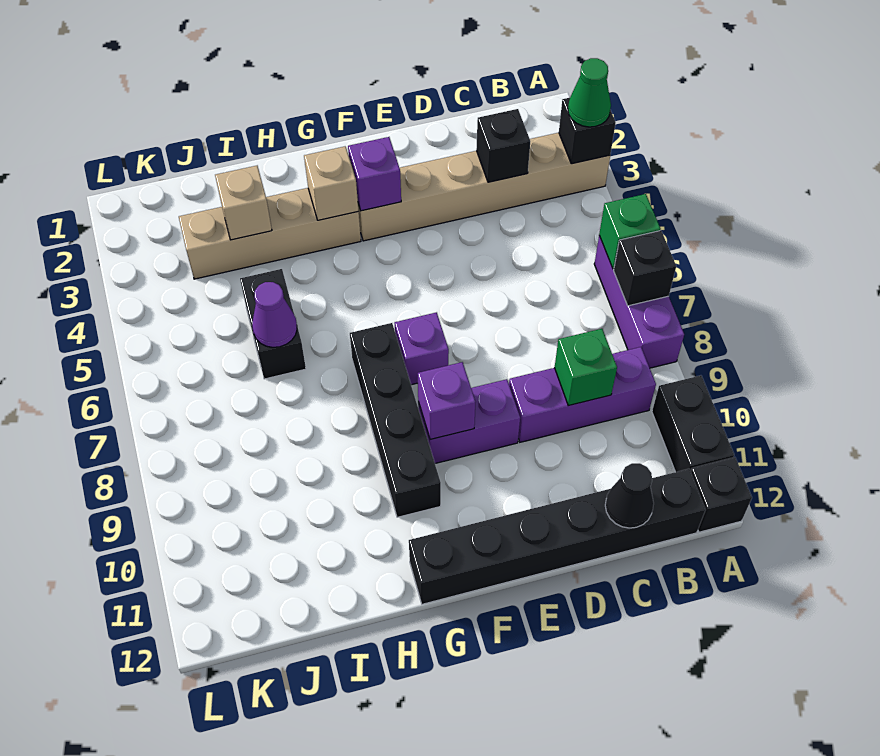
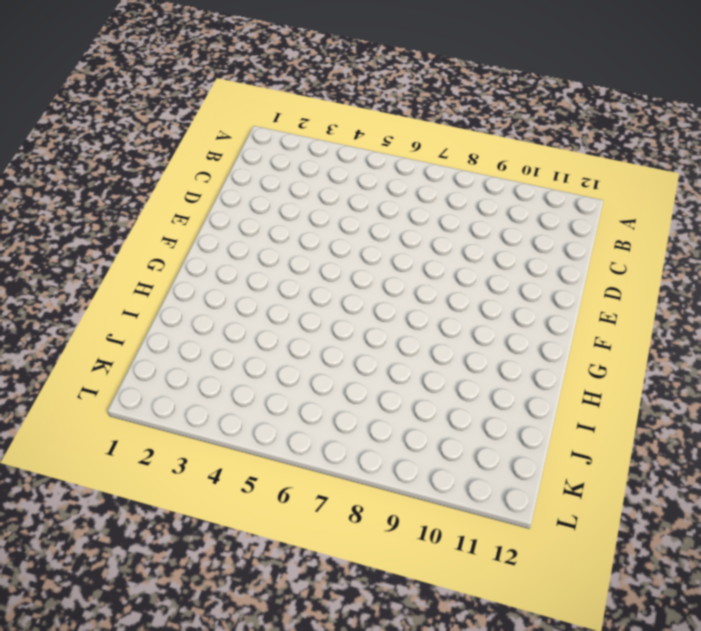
none -> tan brick A3:F3 level 1
none -> purple brick A6:A8 level 1
none -> black brick A10:A11 level 1

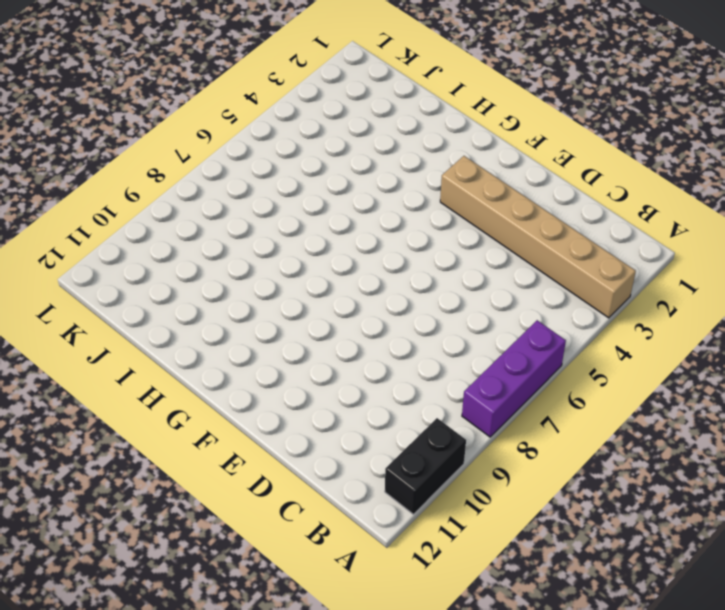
none -> black brick A12 level 1
none -> purple brick B9:D9 level 1
none -> black brick B12:G12 level 1

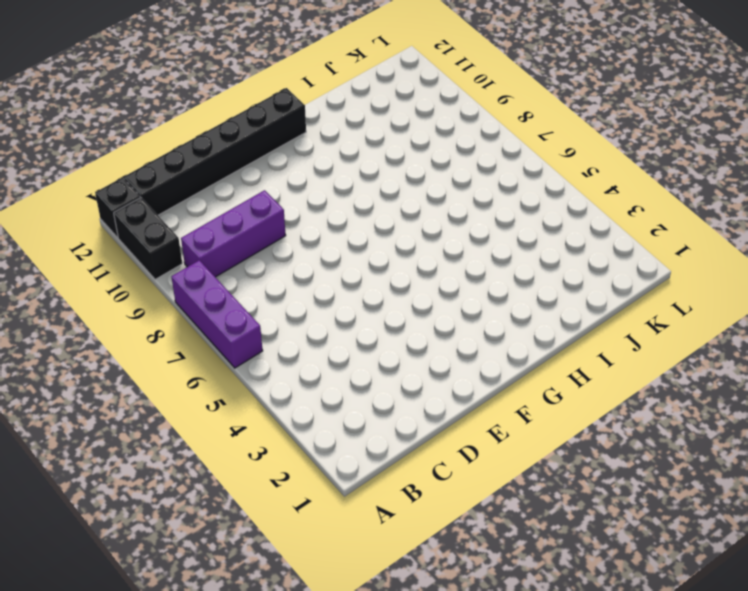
none -> tan brick A3:F3 level 1
none -> purple brick E9:F9 level 1
none -> purple brick F7 level 1

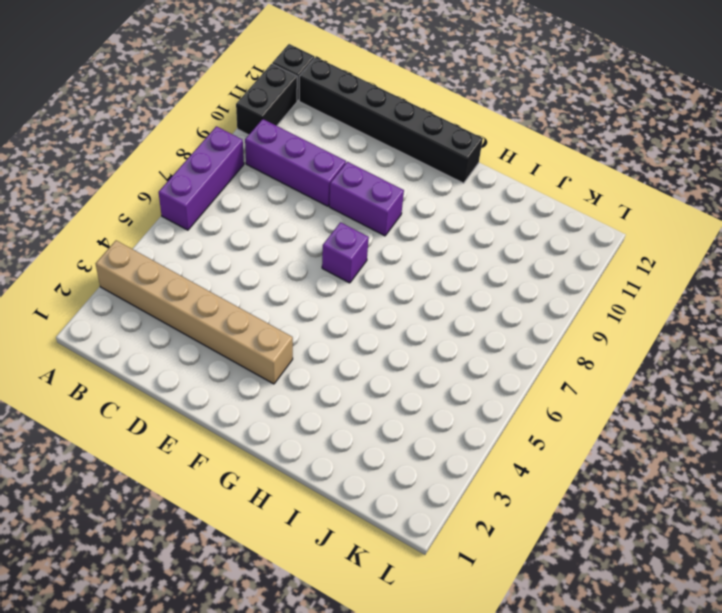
none -> tan brick G3:J3 level 1
none -> black brick G7:G10 level 1
none -> black brick I5:I6 level 1

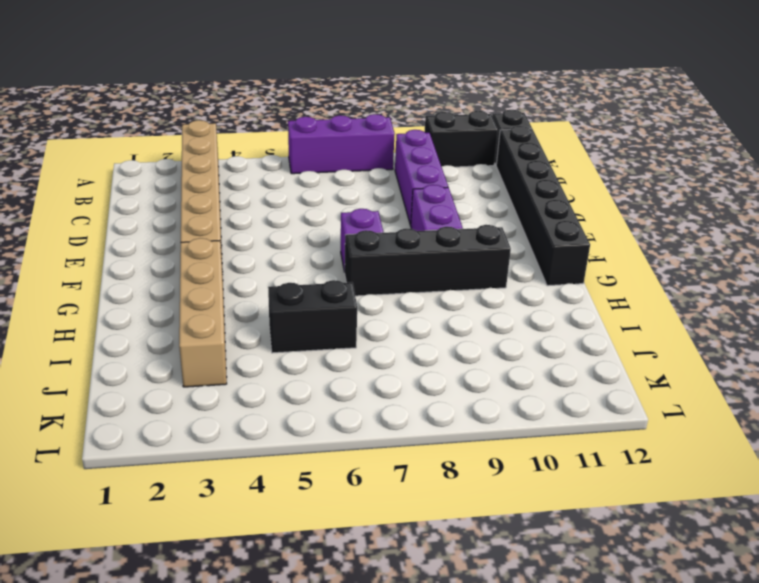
none -> black brick A3 level 2
none -> green brick A6 level 2
none -> black brick A7 level 2

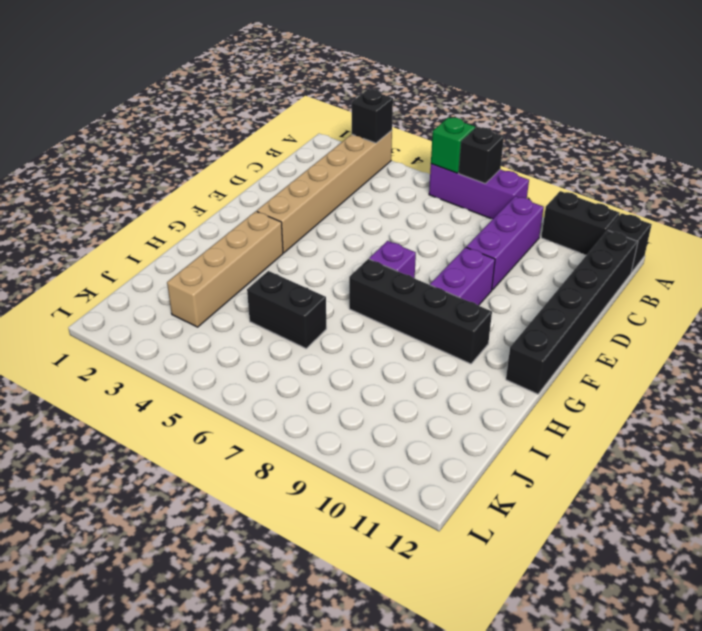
none -> black brick C3 level 2
none -> green brick C9 level 2
none -> black cone C12 level 2

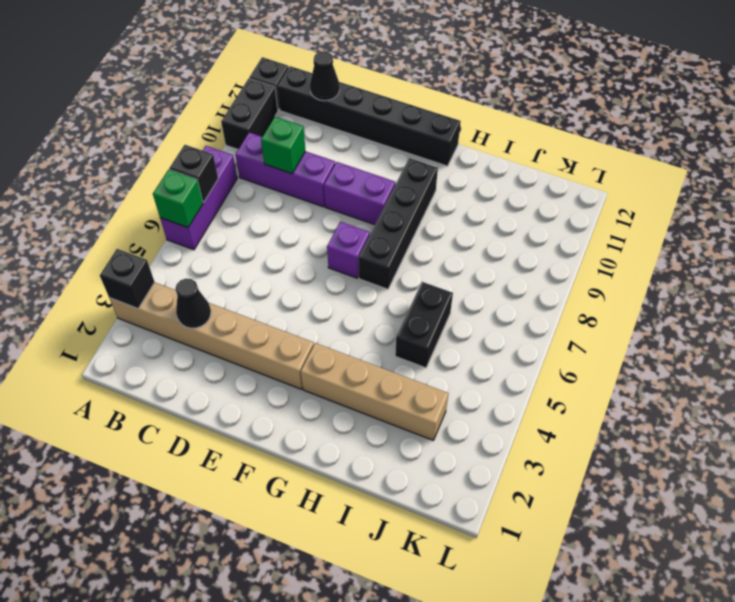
black cone C3 level 2 -> black brick C3 level 2
none -> purple brick F3 level 2
none -> purple brick F9 level 2
none -> tan brick G3 level 2

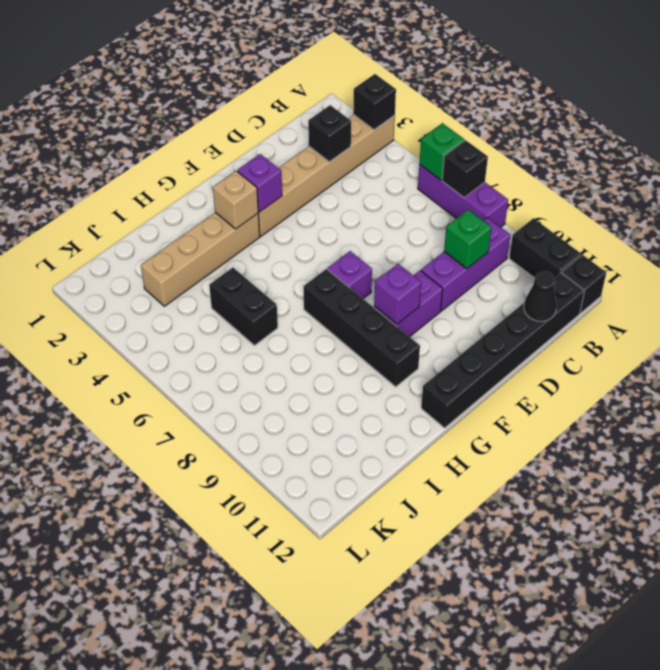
none -> tan brick I3 level 2
none -> purple cone I6 level 2
none -> green cone A3 level 3

